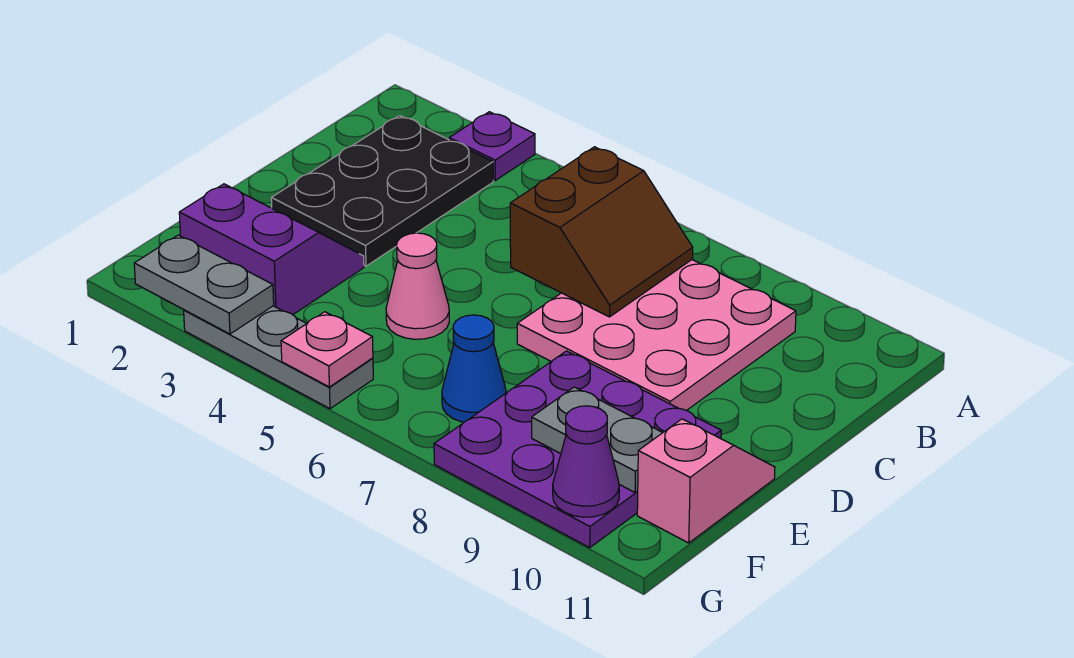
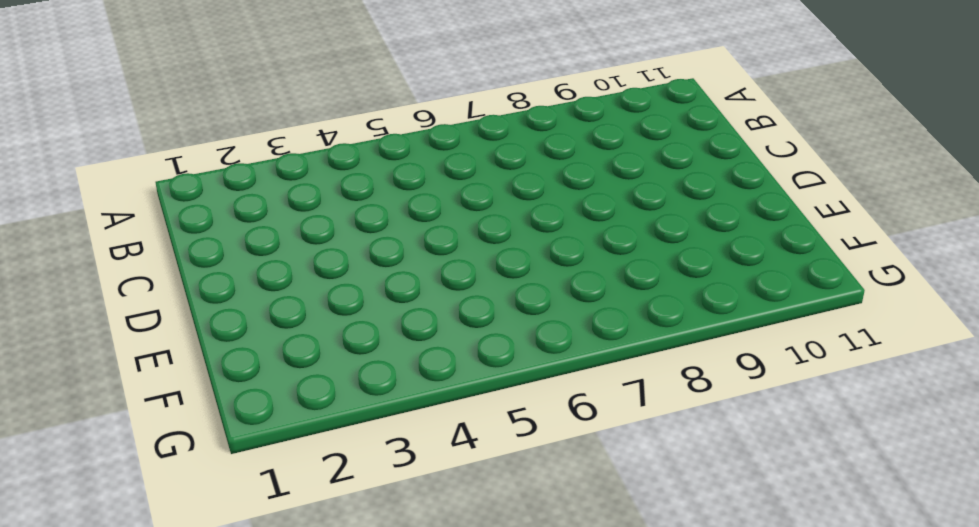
none -> purple plate A3 level 1
none -> black plate B2:D3 level 1
none -> pink plate B7:D9 level 1

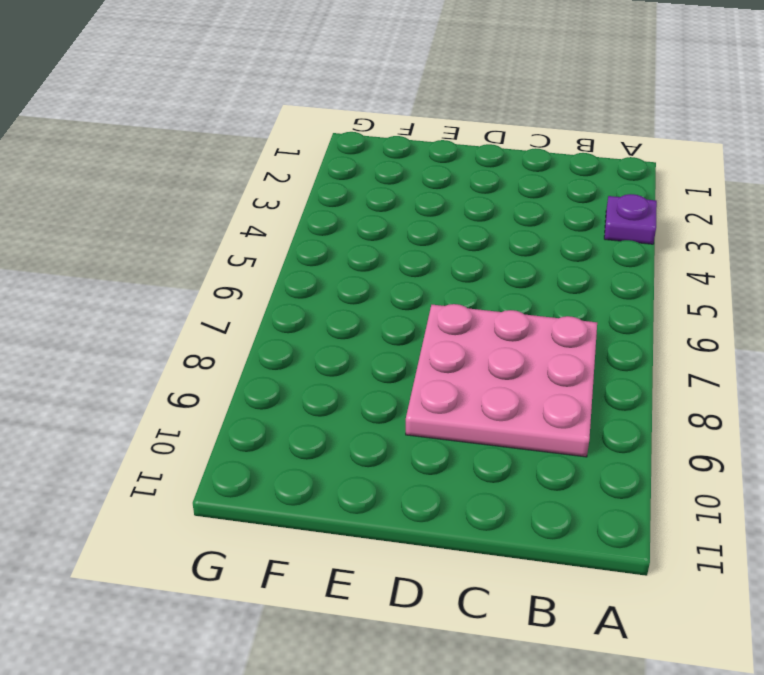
none -> black plate B2:D3 level 1
none -> purple slope E2:F3 level 1 top F
none -> pink cone E5 level 1

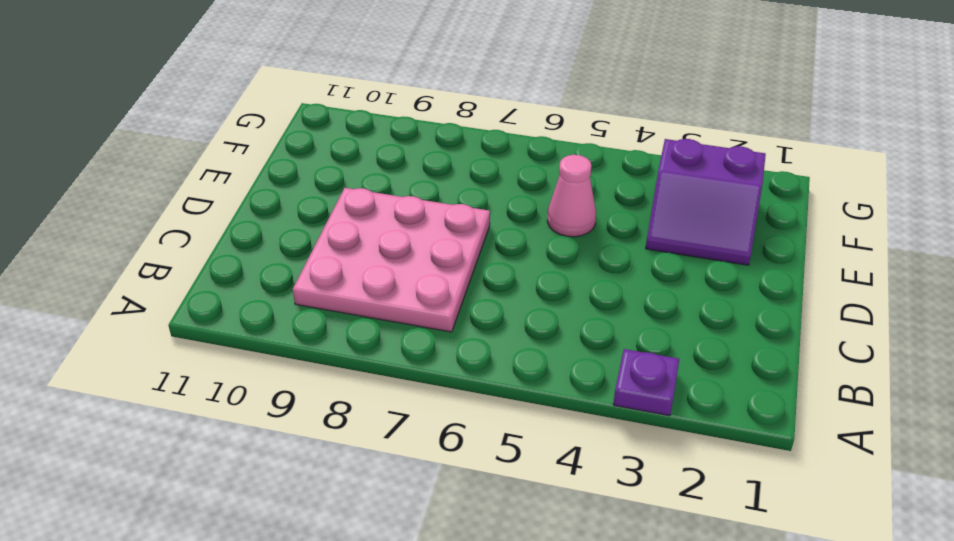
none -> black plate B2:D3 level 1
none -> purple plate E8:G10 level 1
none -> pink slope E11:F11 level 1 top F

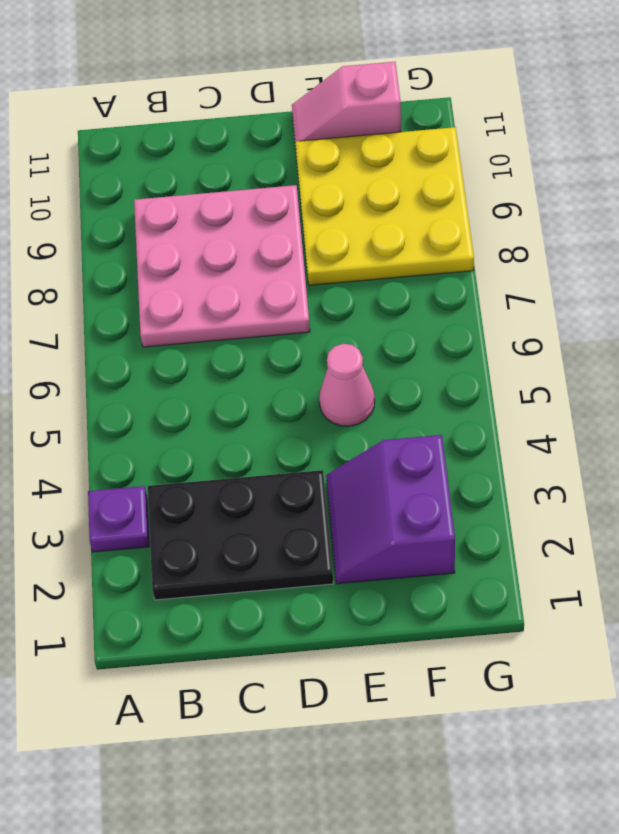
yellow plate E8:G10 level 1 -> purple plate E8:G10 level 1
none -> blue cone F7 level 1
none -> grey plate G3:G5 level 1
none -> brown slope B6:C7 level 2 top 6

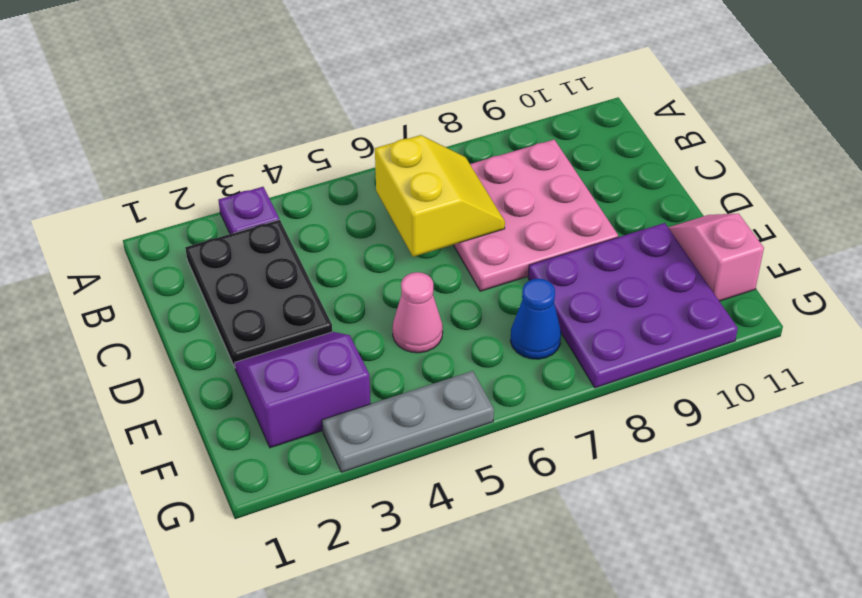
yellow slope B6:C7 level 2 top 6 -> brown slope B6:C7 level 2 top 6
none -> grey plate F9:F10 level 2
none -> grey plate G2:G3 level 2
none -> pink plate G5 level 2

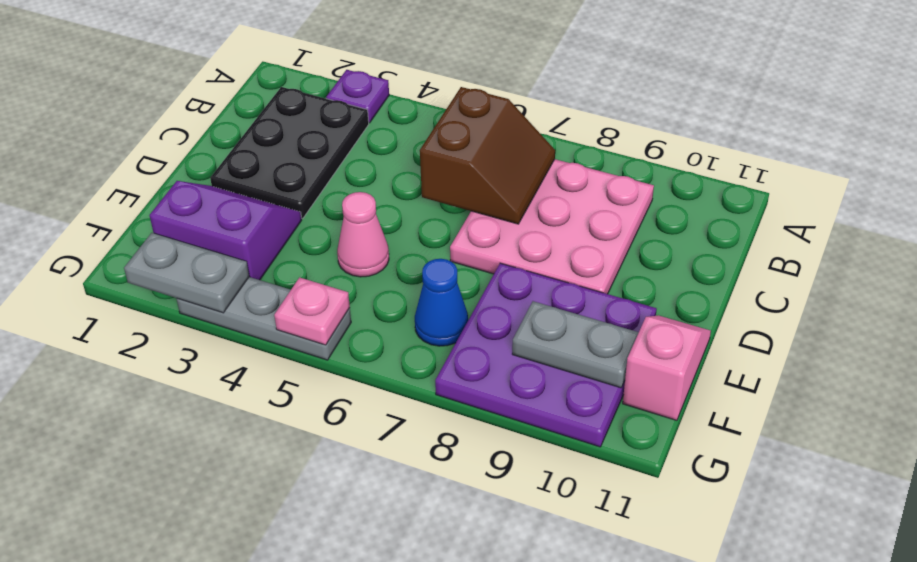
none -> purple cone G10 level 2

